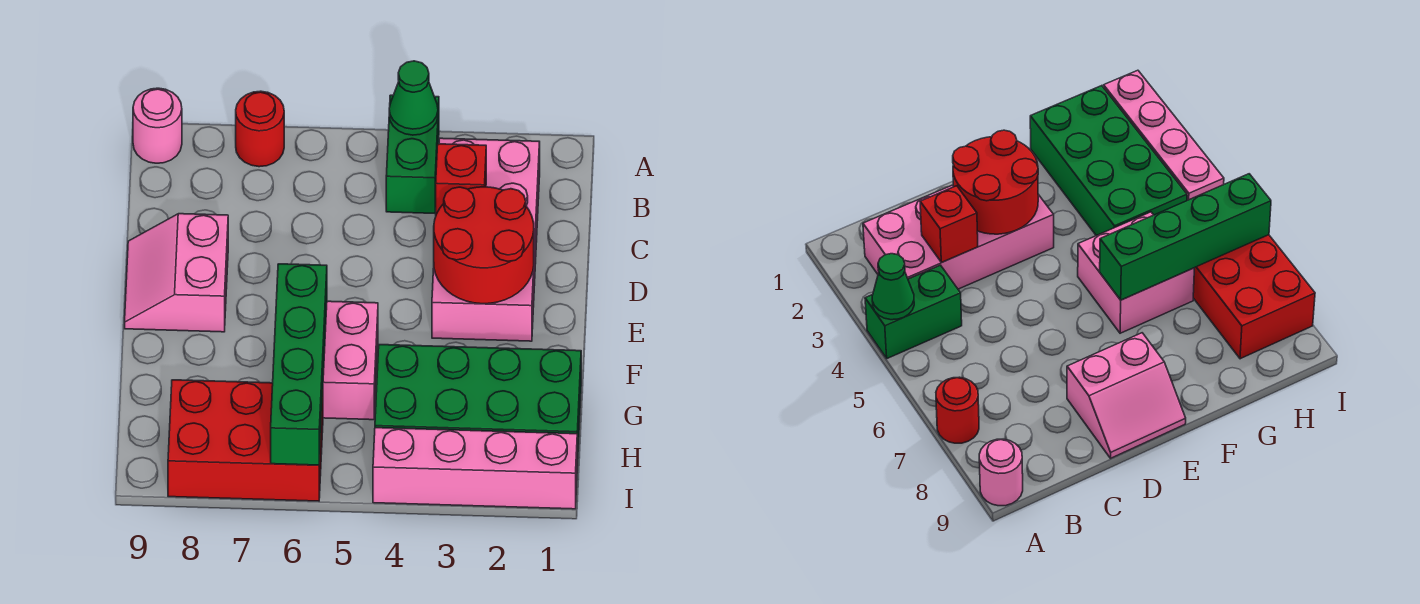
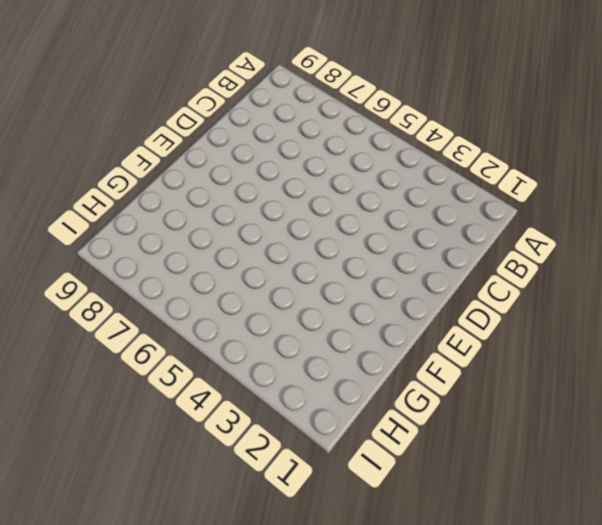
none -> green brick A4:B4 level 1
none -> red round brick A7 level 1
none -> pink round brick A9 level 1

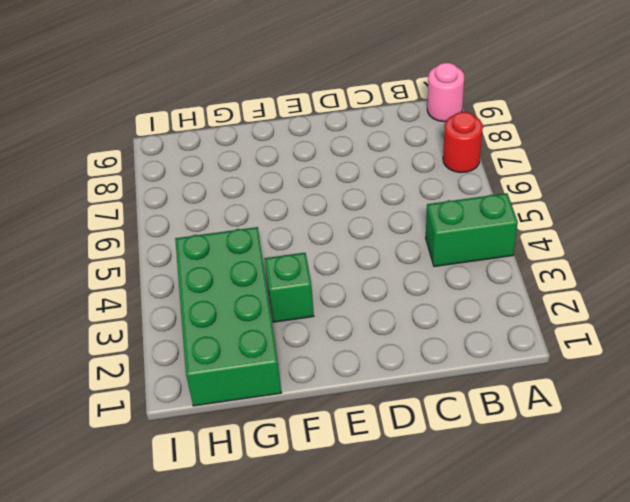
green brick F3 level 1 -> none
none -> pink brick B2:E3 level 1
none -> pink slope D8:E9 level 1 top 8
none -> pink brick F5:G6 level 1

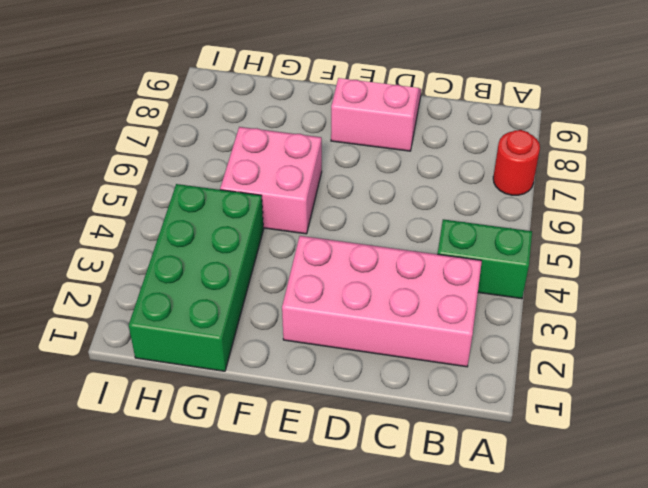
none -> pink round brick A9 level 1
none -> red brick H6:I8 level 1
none -> pink brick I1:I4 level 1

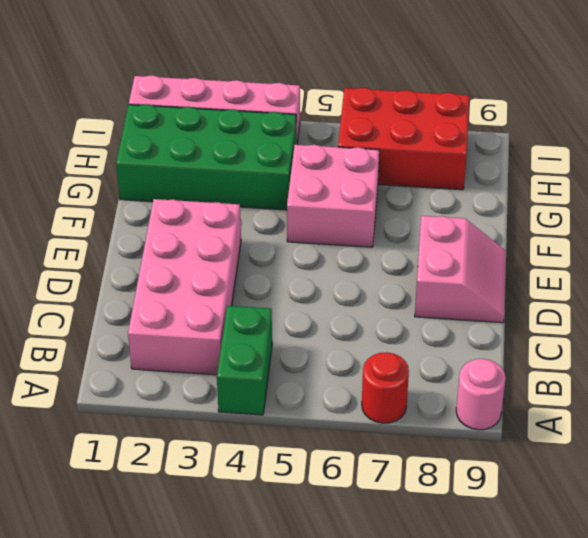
none -> green cone A4 level 2
none -> red brick C3 level 2
none -> red round brick D2:E3 level 2

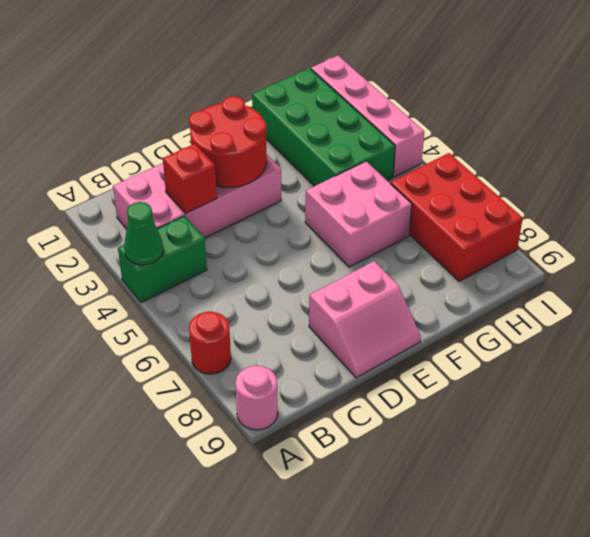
none -> green brick F6:I6 level 2

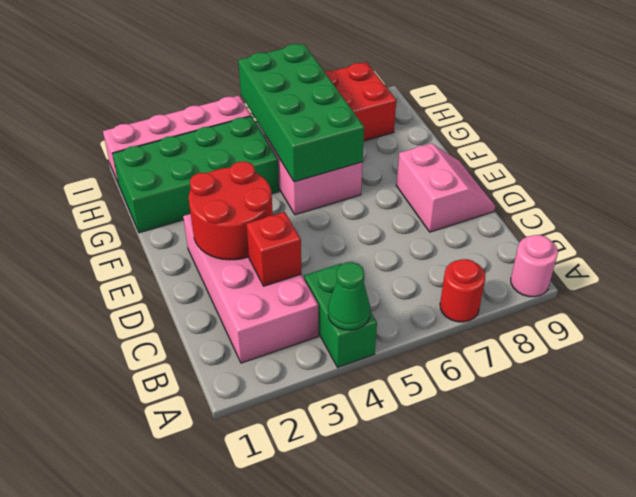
green brick F5:I6 level 2 -> green brick F6:I6 level 2

